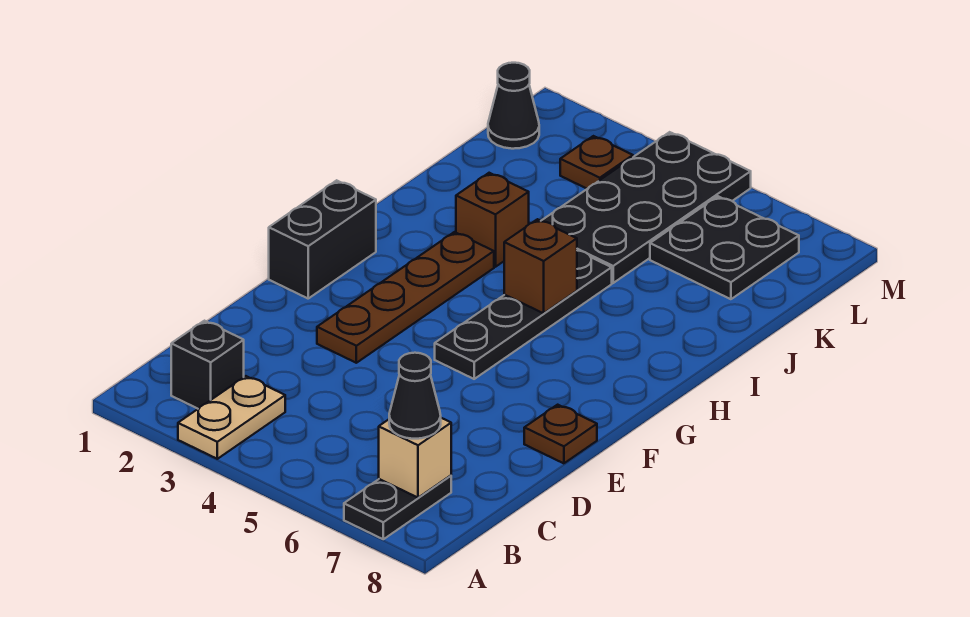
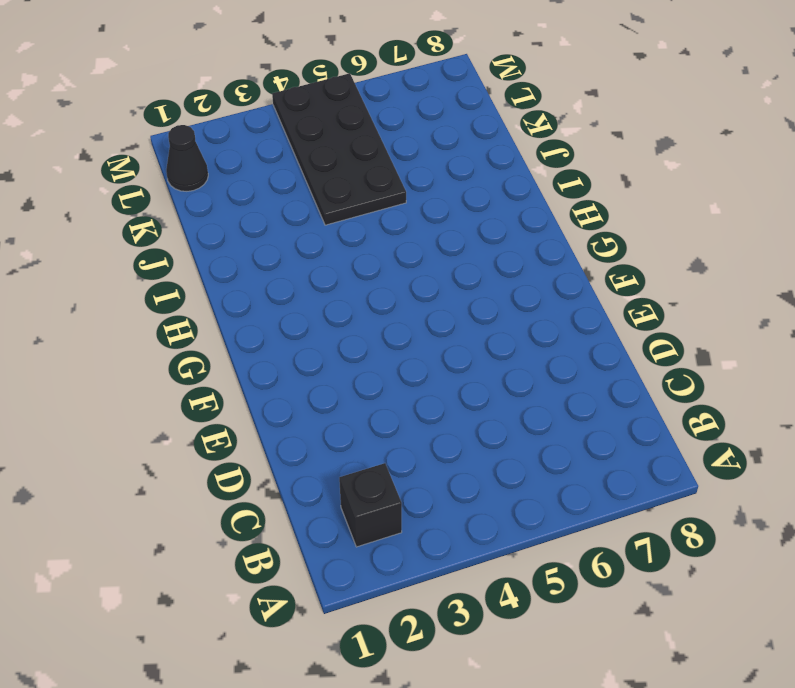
none -> tan plate A3:B3 level 1
none -> black plate A7:B7 level 1
none -> brown plate E3:H3 level 1

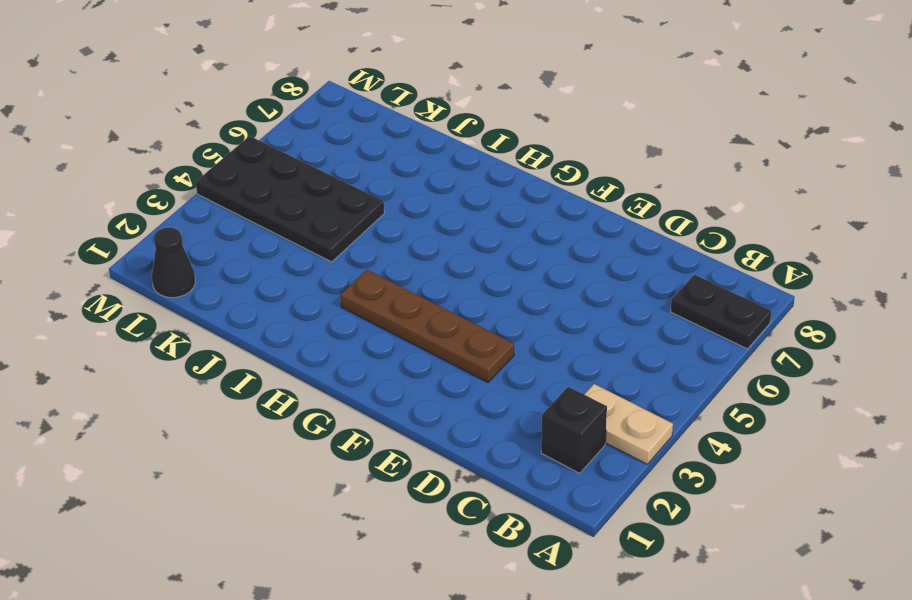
none -> brown plate E8 level 1
none -> black brick F1:G1 level 1
none -> black plate F5:I5 level 1

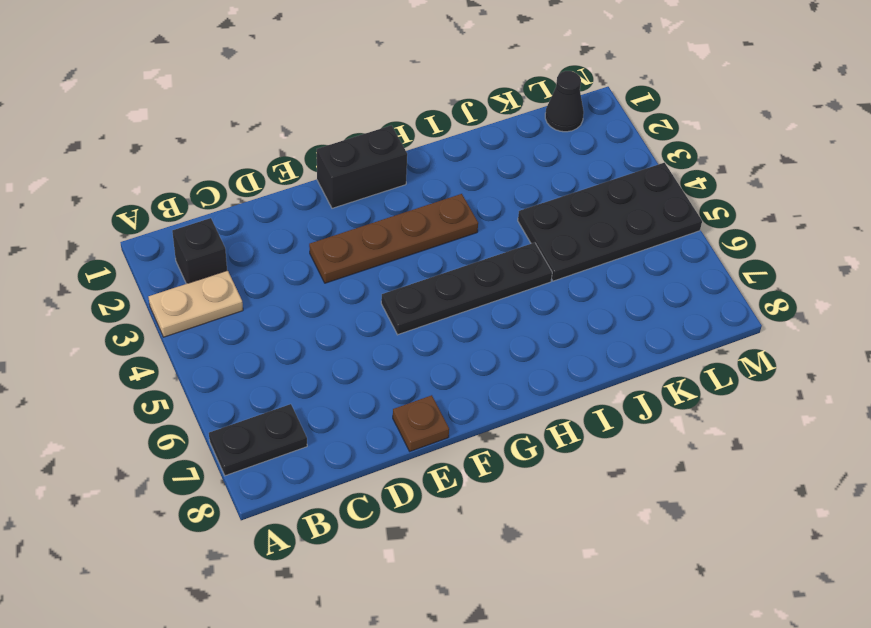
none -> brown brick I3 level 1
none -> black plate K6:L7 level 1
none -> brown plate L3 level 1

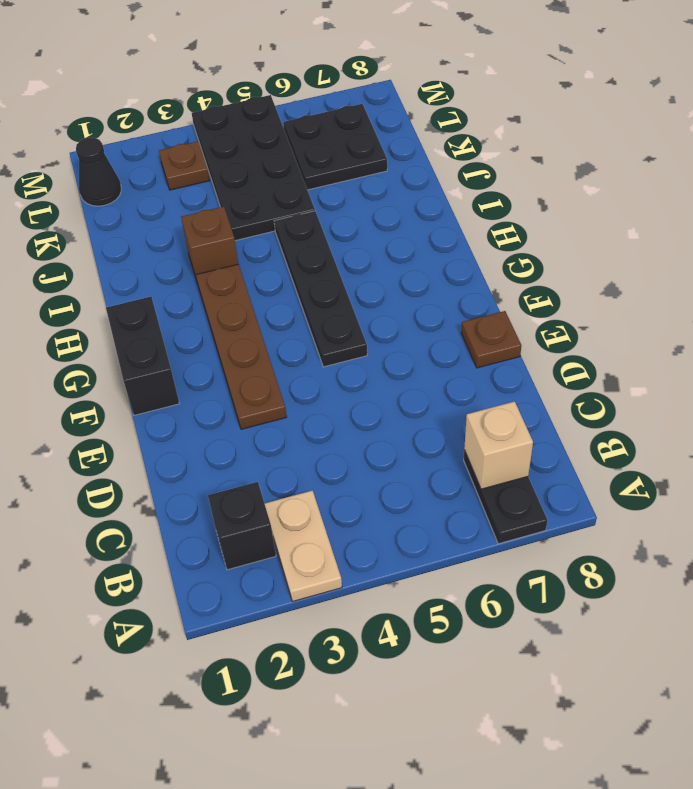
none -> brown brick H5 level 2
none -> black cone B7 level 3

